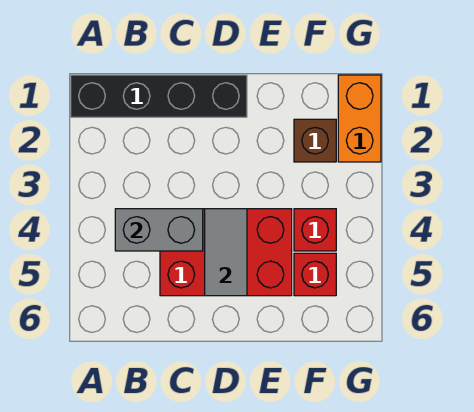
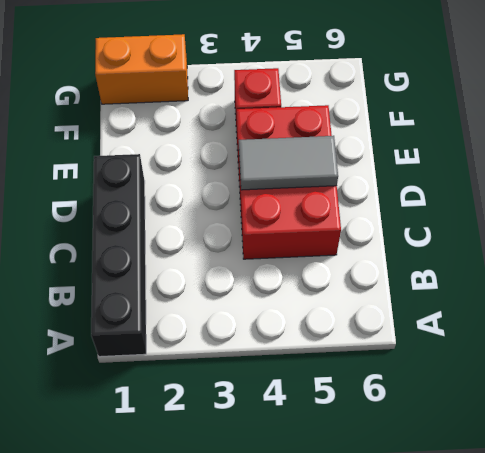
none -> brown brick F2 level 1
none -> red brick F5 level 1

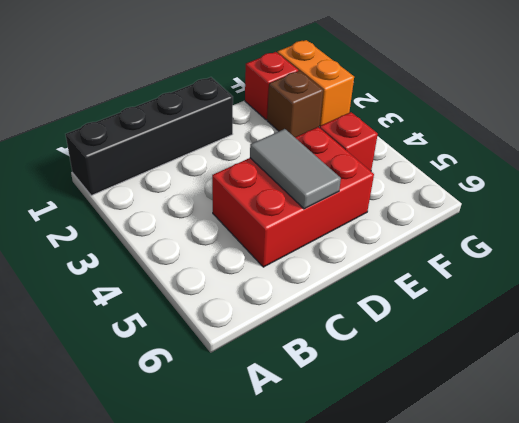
red brick F1 level 1 -> red brick F5 level 1
none -> grey brick B4:C4 level 2

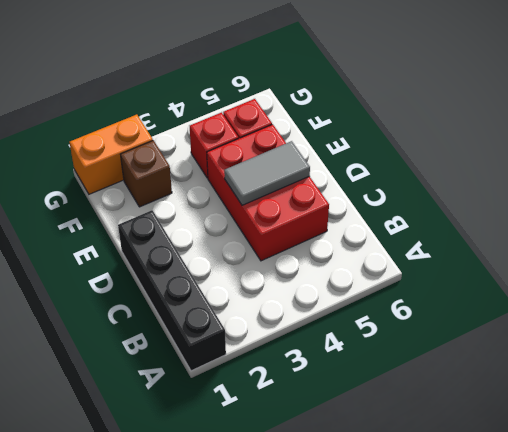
none -> grey brick B4:C4 level 2

